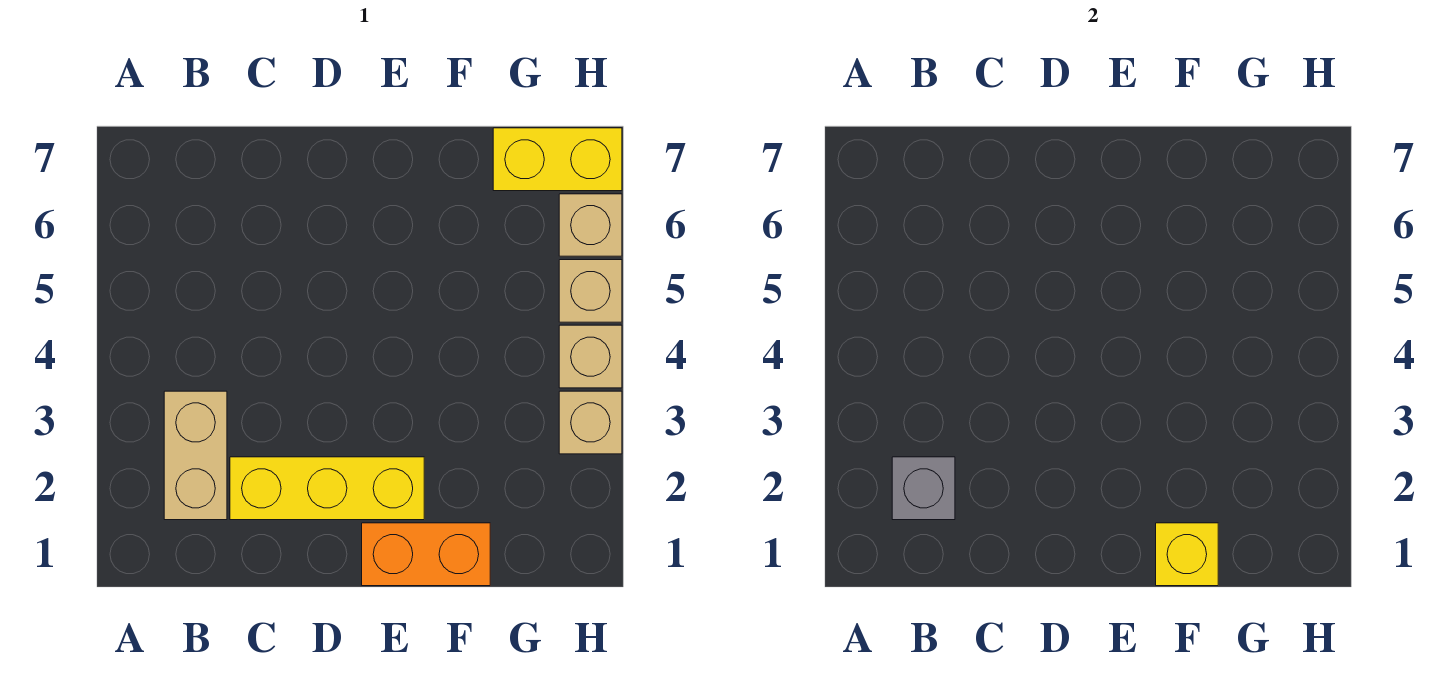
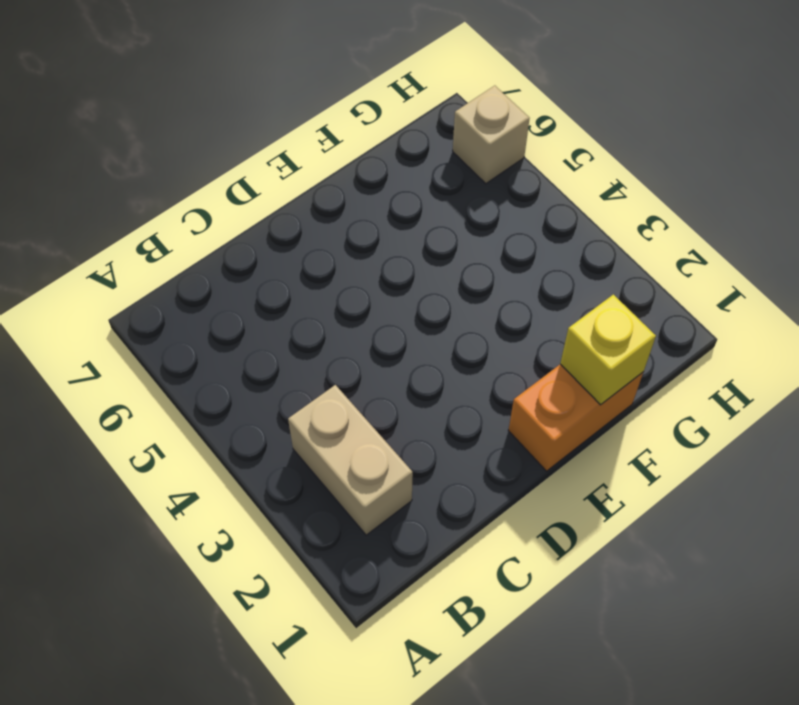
none -> yellow brick C2:E2 level 1
none -> yellow brick G7:H7 level 1

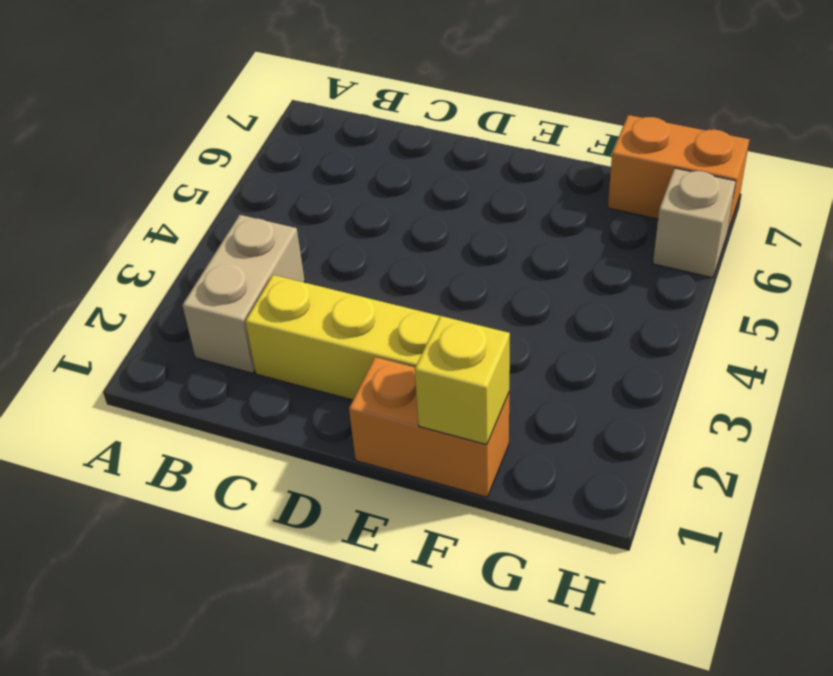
orange brick G7:H7 level 1 -> yellow brick G7:H7 level 1
none -> tan brick H3 level 1
none -> tan brick H4 level 1

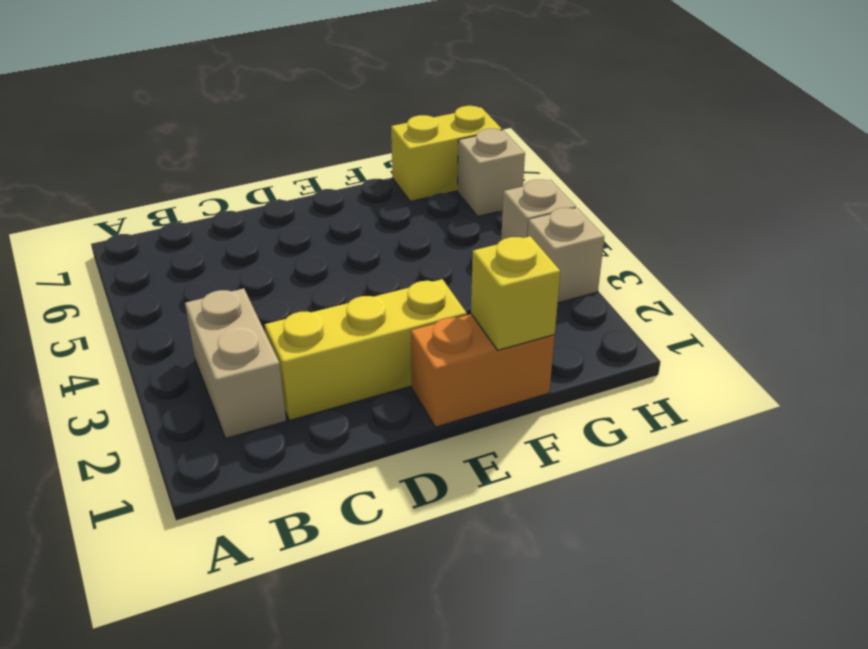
none -> tan brick H5 level 1
none -> grey brick B2 level 2

